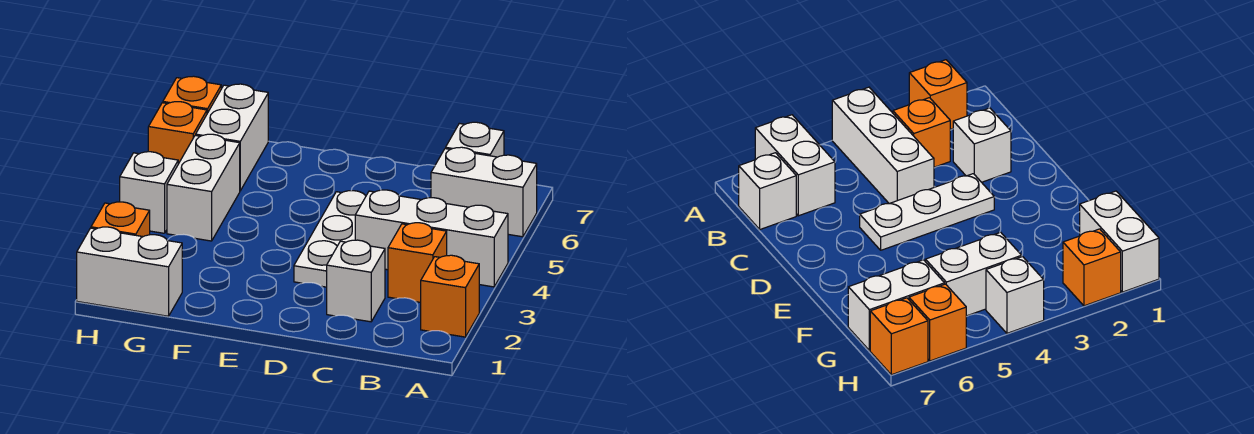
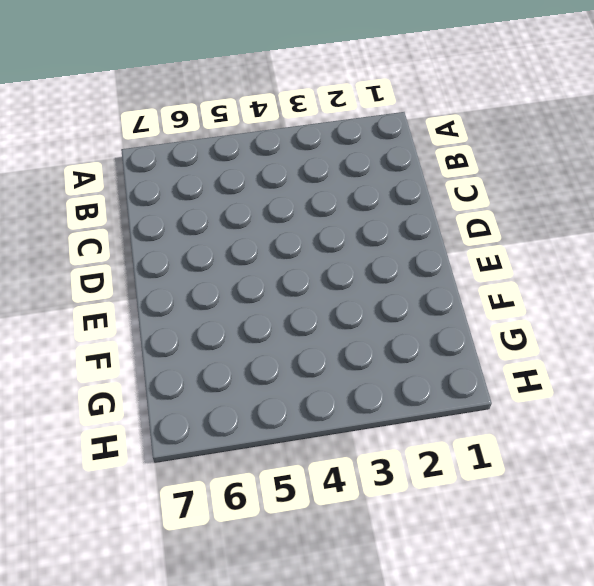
none -> orange brick A2 level 1
none -> white brick A4:C4 level 1
none -> white brick A6:B6 level 1

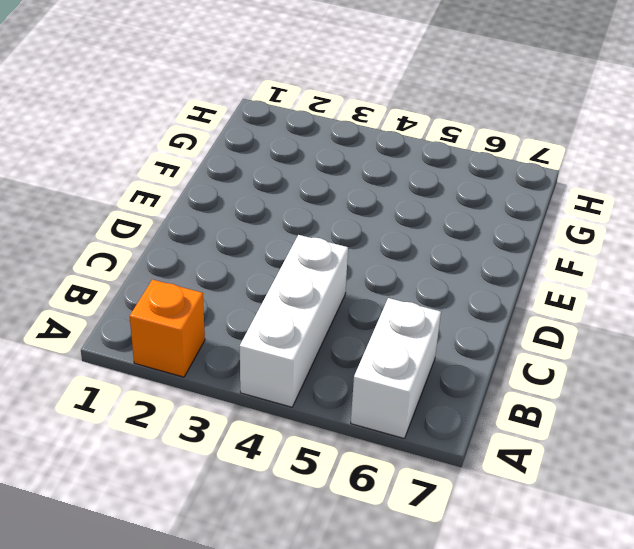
none -> orange brick B3 level 1
none -> white brick B7 level 1
none -> white brick C2 level 1

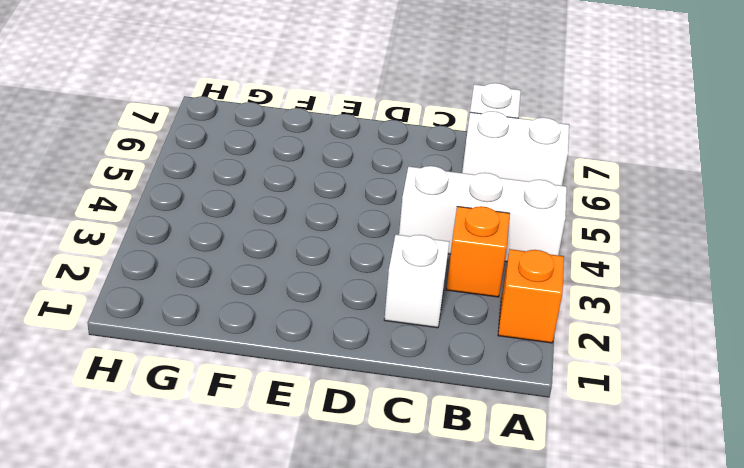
none -> white plate D3:D5 level 1
none -> white brick G1:H1 level 1
none -> white brick G4:G5 level 1

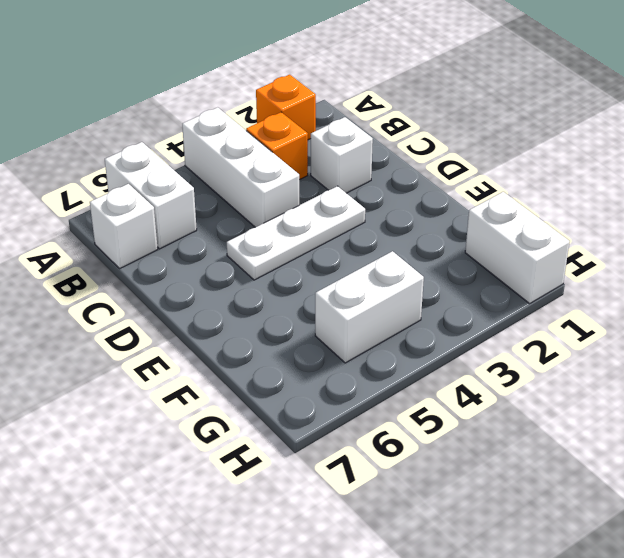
none -> white brick G6:G7 level 1
none -> orange brick H2 level 1
none -> white brick H4 level 1

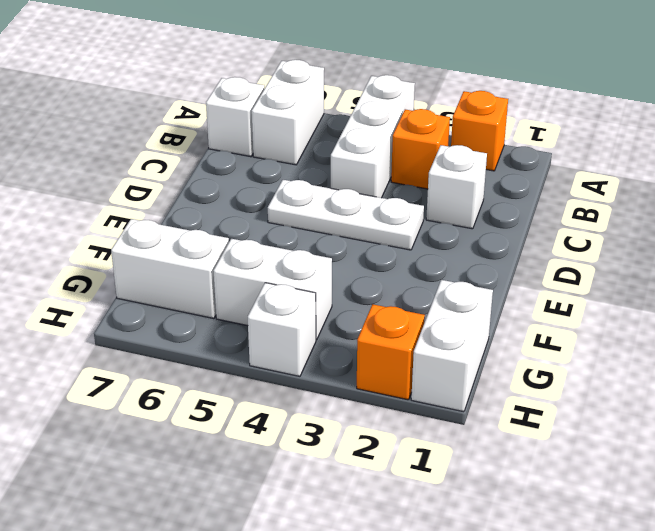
none -> orange brick H6 level 1
none -> orange brick H7 level 1

